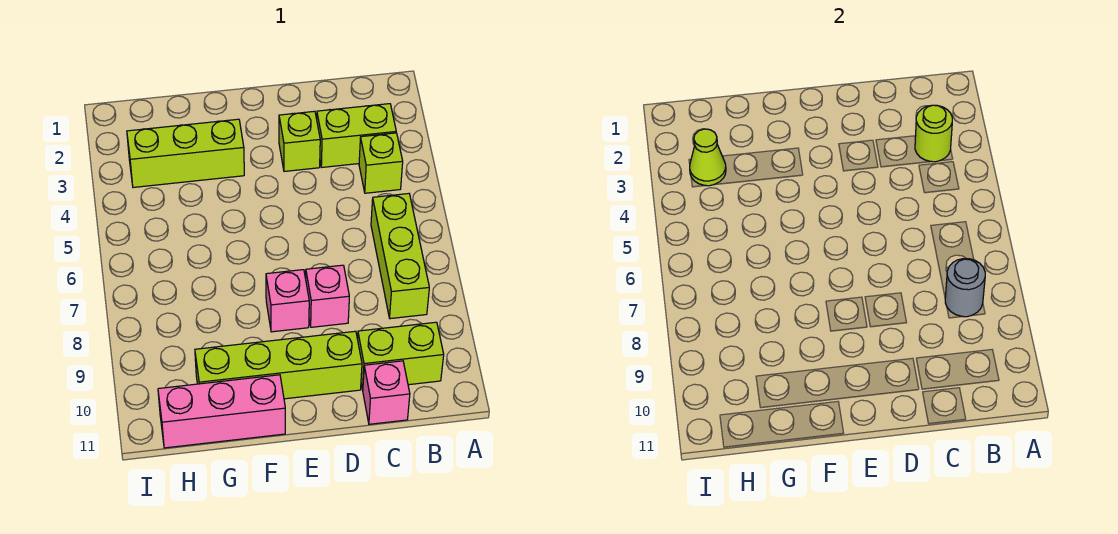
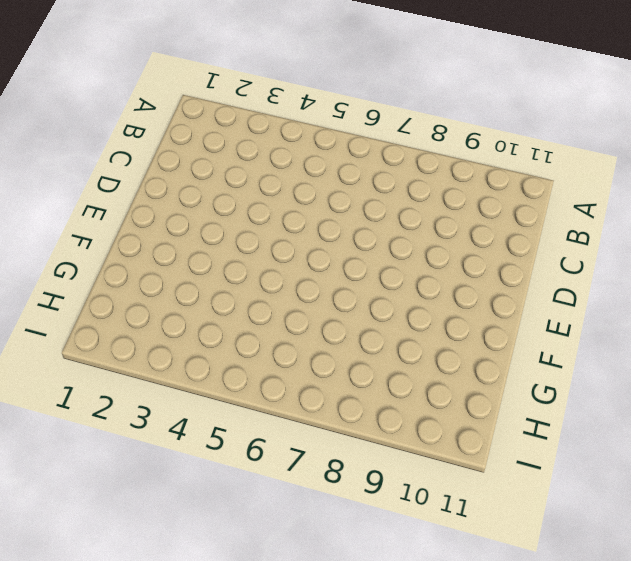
none -> lime brick B3:C3 level 1
none -> lime brick B4 level 1
none -> lime brick B6:B8 level 1

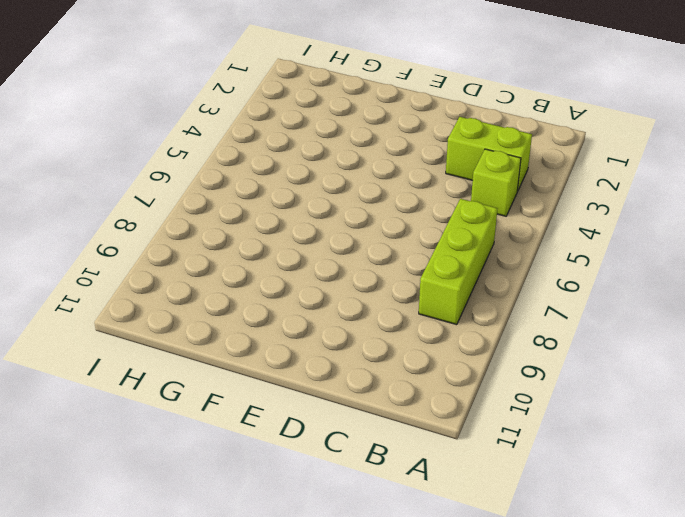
none -> lime brick B10:C10 level 1
none -> pink brick C11 level 1
none -> lime brick D3 level 1

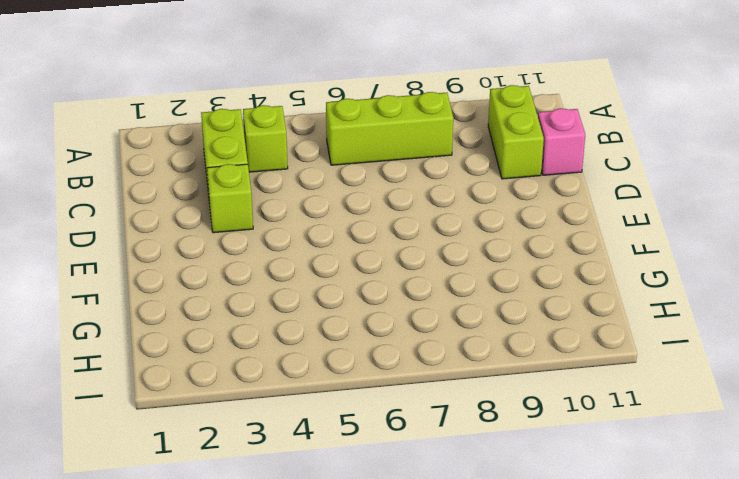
none -> pink brick D8 level 1
none -> lime brick D10:G10 level 1
none -> pink brick E8 level 1

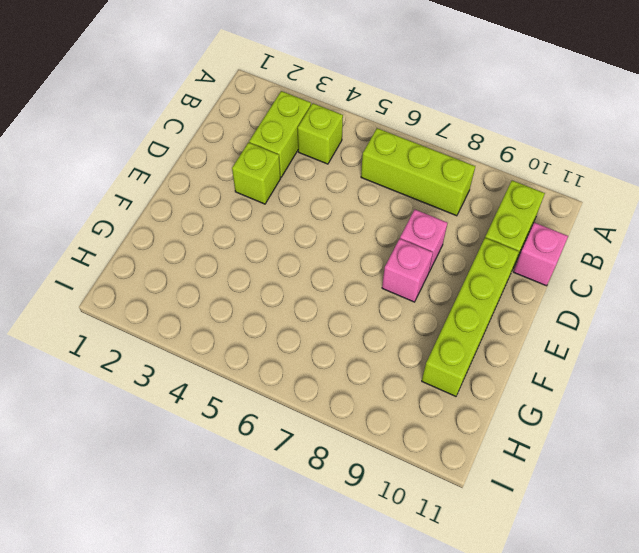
none -> lime brick F3:H3 level 1
none -> pink brick F11:H11 level 1
none -> lime round brick B3 level 2

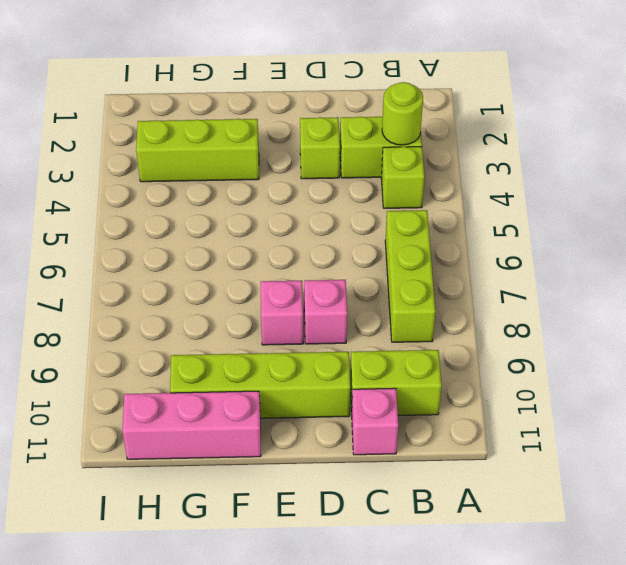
none -> grey round brick B8 level 2
none -> lime cone H3 level 2

